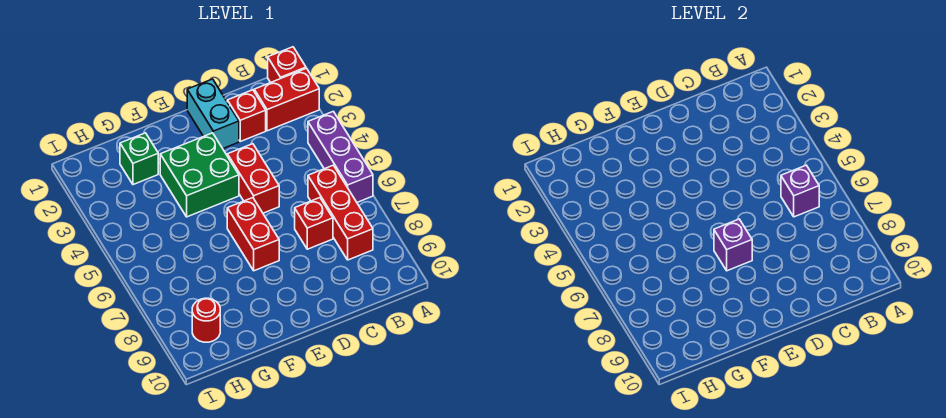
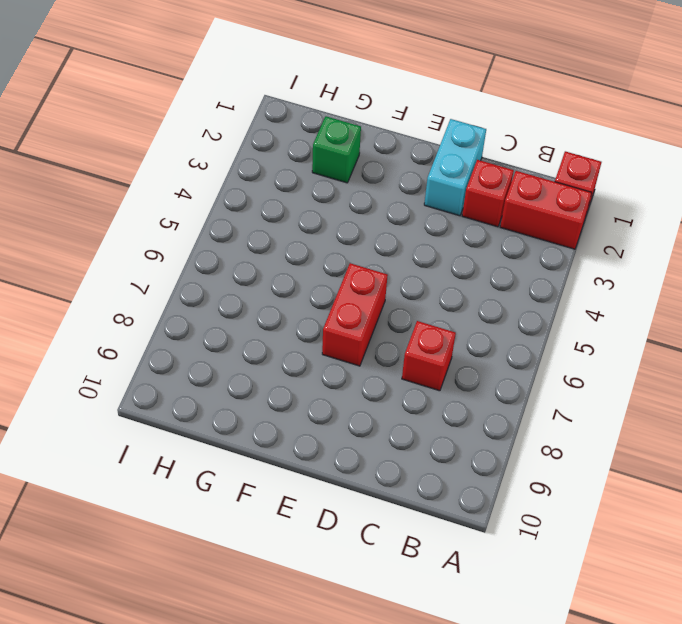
none -> purple brick A4:A6 level 1
none -> red brick B6:B8 level 1
none -> red brick D4:D5 level 1

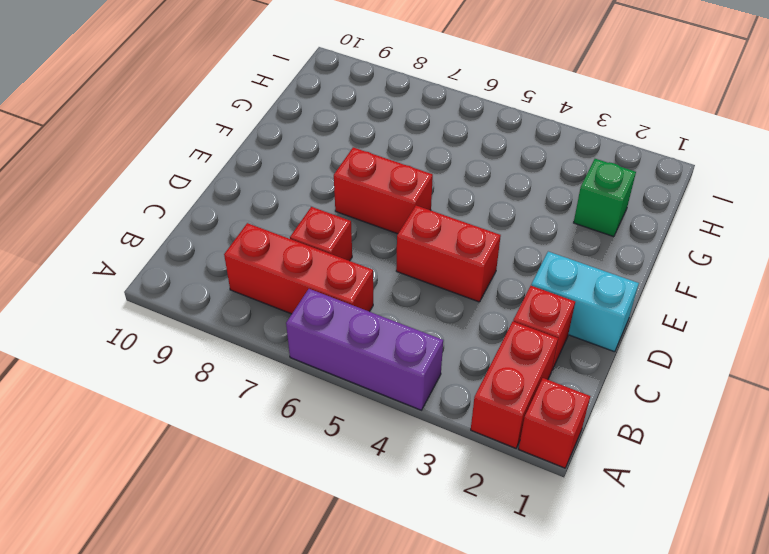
none -> green brick E3:F4 level 1
none -> red round brick H9 level 1
none -> purple brick B6 level 2

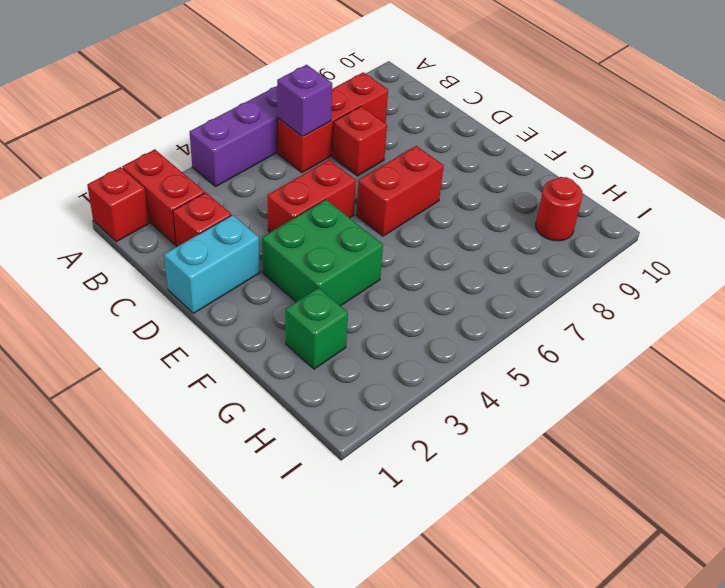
none -> purple brick E7 level 2

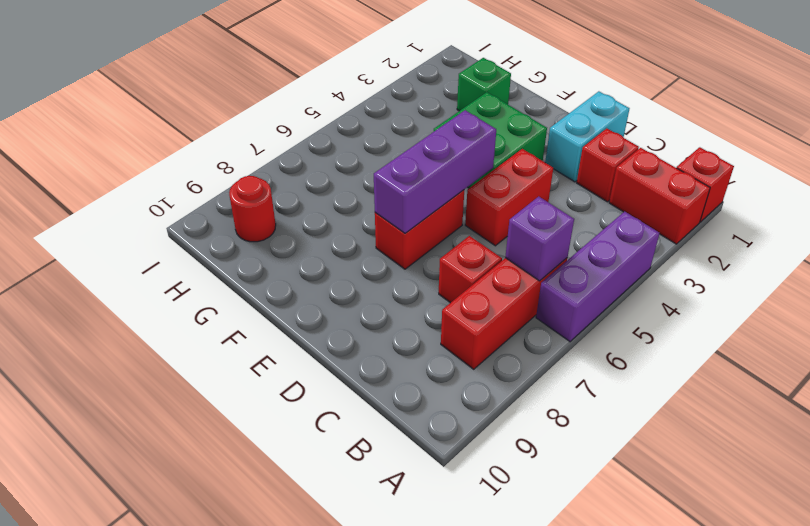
purple brick E5:E7 level 2 -> purple brick E7 level 2

